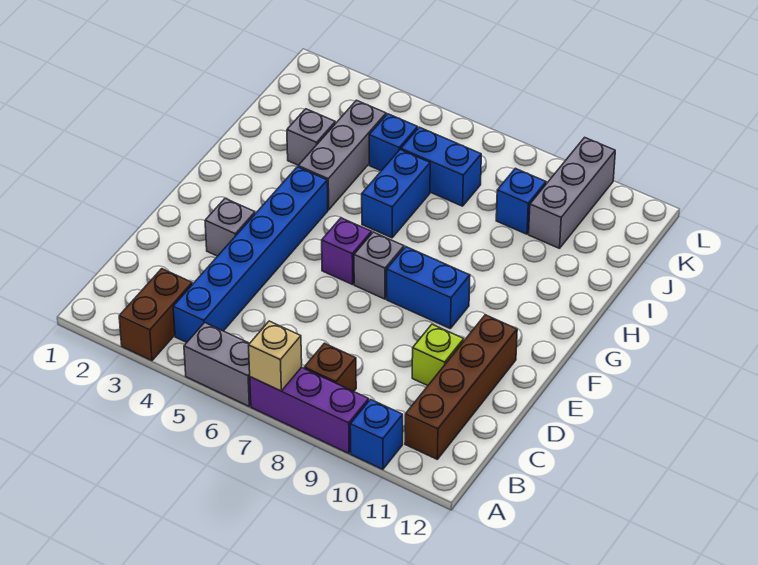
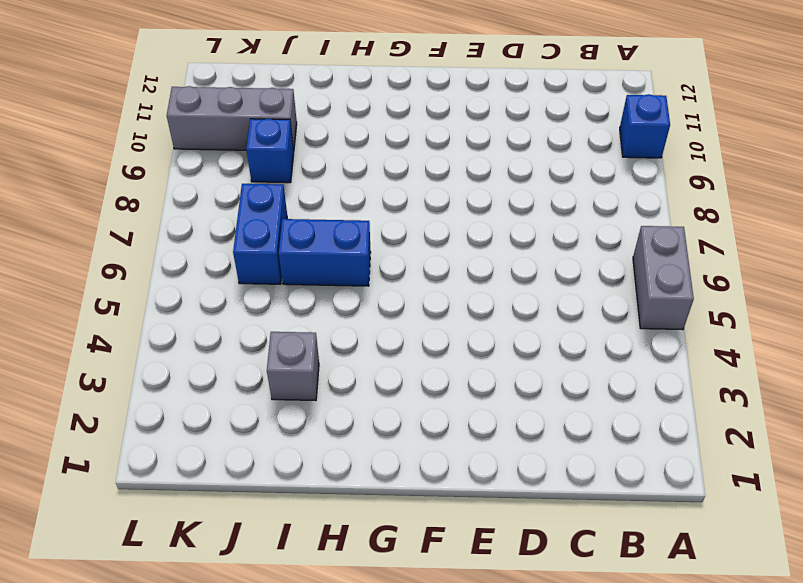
none -> brown brick A3:B3 level 1
none -> purple brick A7:A9 level 1
none -> blue brick B4:G4 level 1

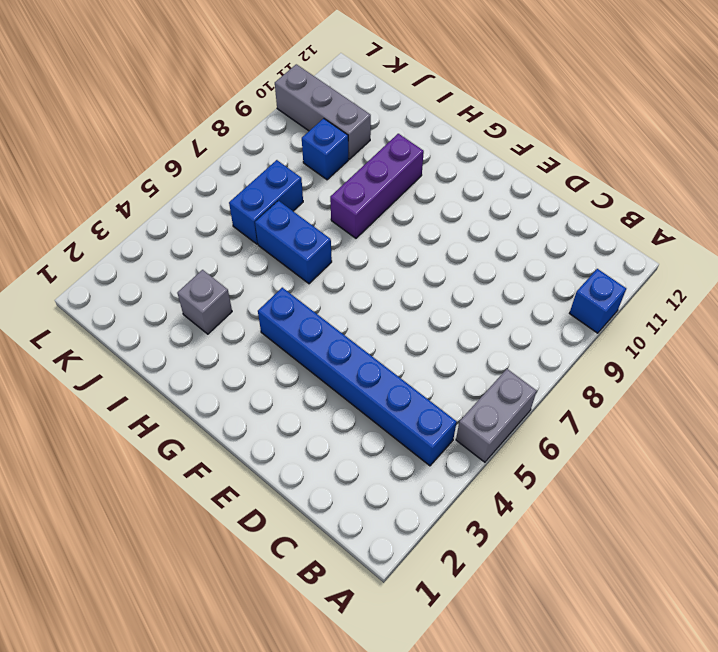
purple brick H8:H10 level 1 -> purple brick A7:A9 level 1
none -> brown brick A3:B3 level 1
none -> brown brick B8 level 1
none -> brown brick B11:E11 level 1

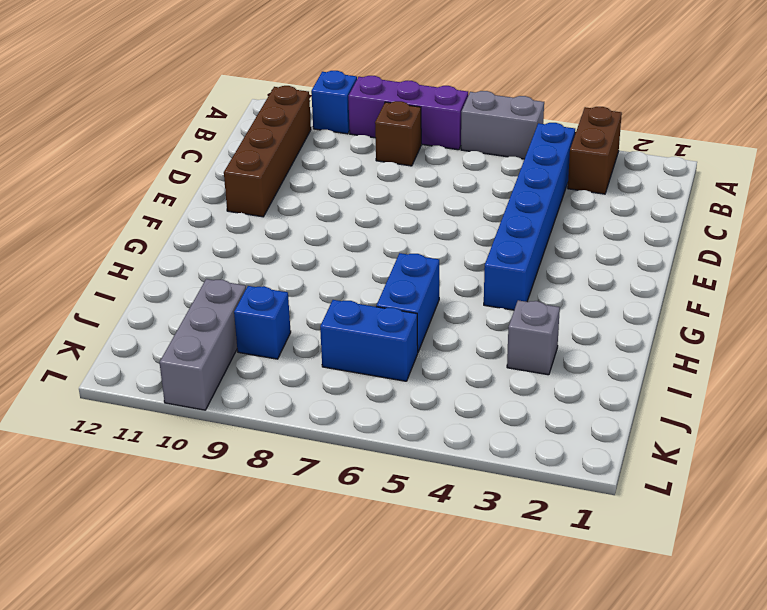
none -> lime brick D10 level 1
none -> grey brick E3 level 1
none -> purple brick F6 level 1

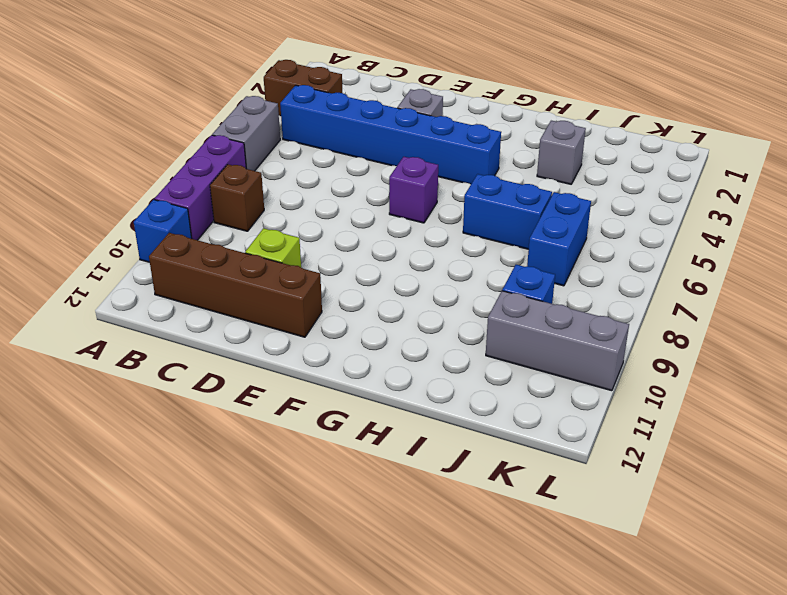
none -> grey brick F7 level 1
none -> blue brick F8:F9 level 1
none -> grey brick H4:J4 level 1

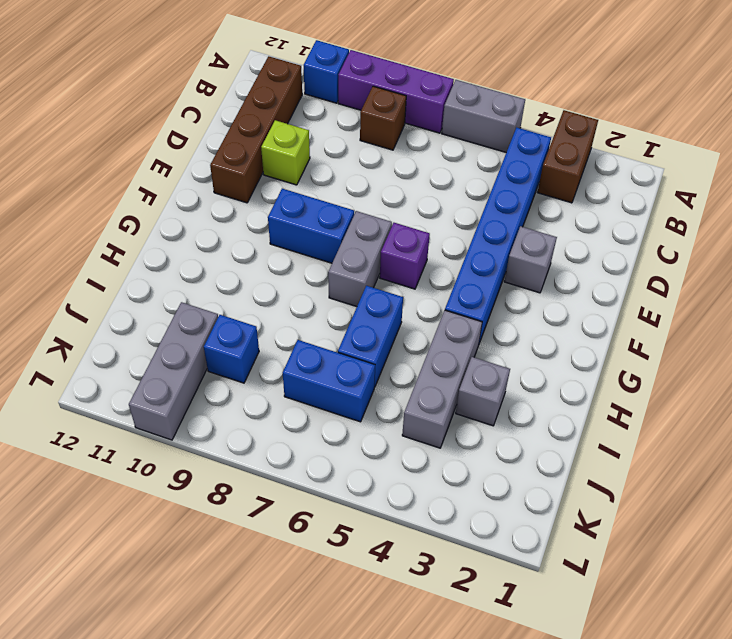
grey brick F7:G7 level 1 -> grey brick F7 level 1
none -> blue brick J5 level 1
none -> tan brick A7 level 2

